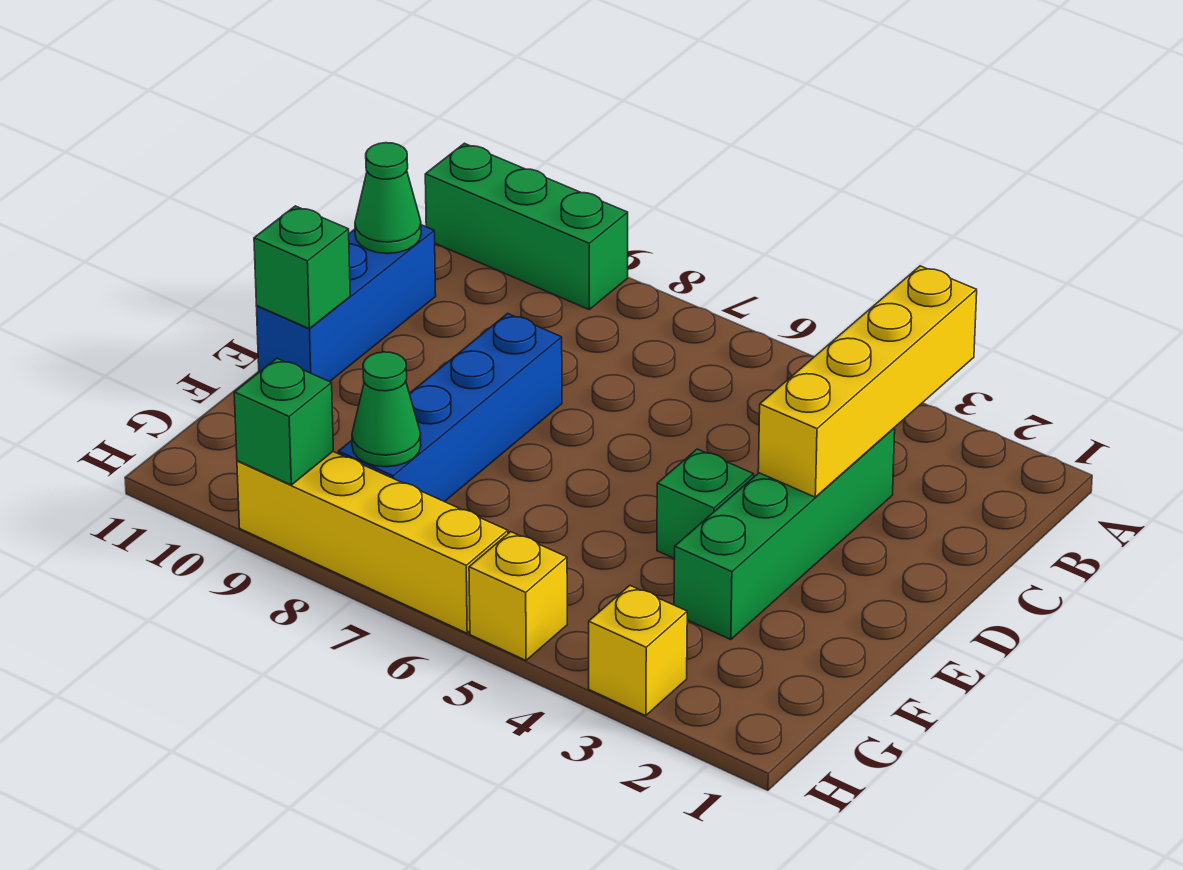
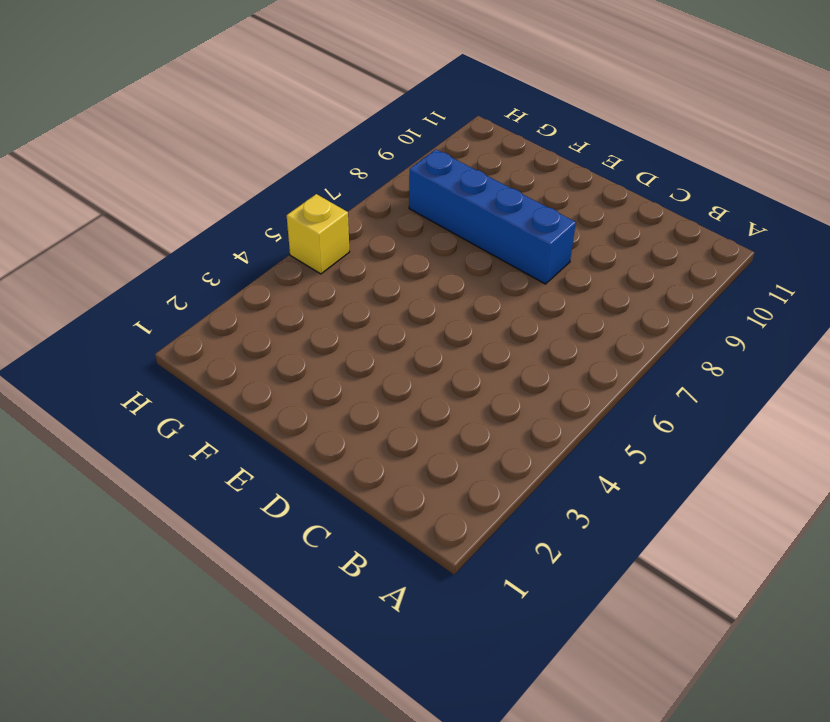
none -> green brick A9:A11 level 1
none -> green brick C3:F3 level 1
none -> blue brick C11:E11 level 1

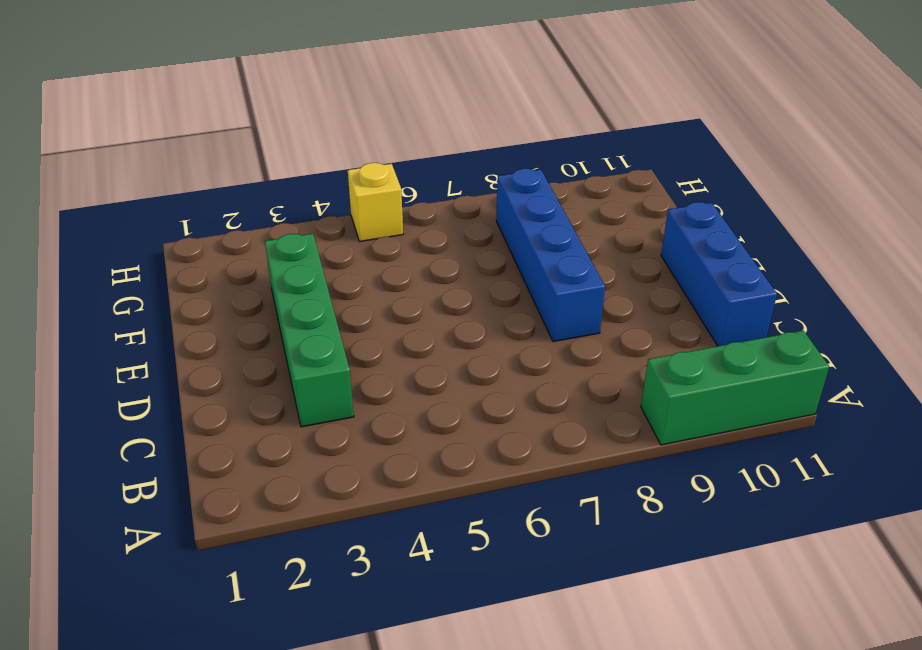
none -> green brick E4 level 1
none -> yellow brick H3 level 1
none -> yellow brick H6:H9 level 1

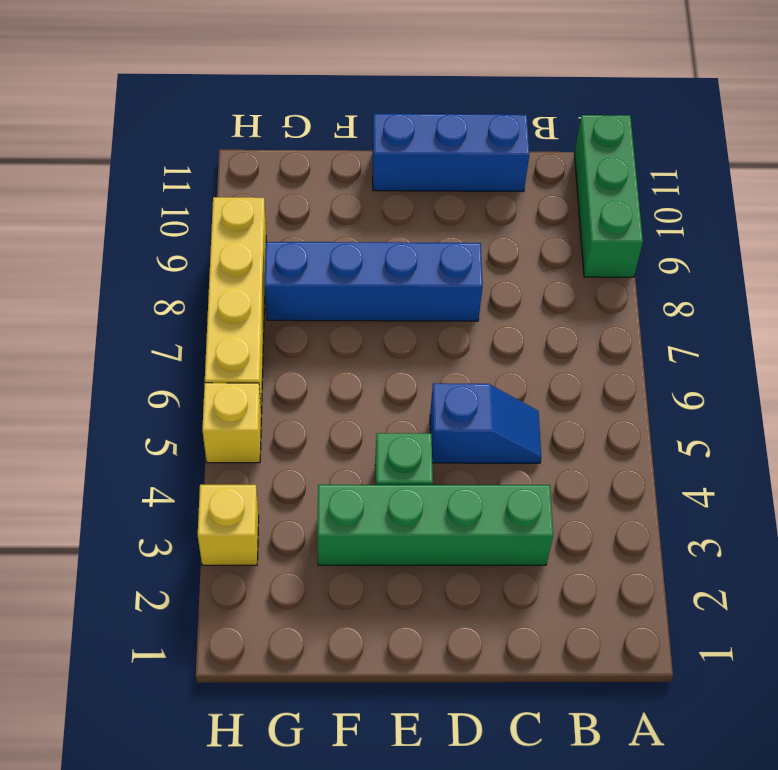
blue slope C5:D5 level 1 top D -> none
none -> yellow brick A3:D3 level 2
none -> green cone C11 level 2
none -> green brick E11 level 2

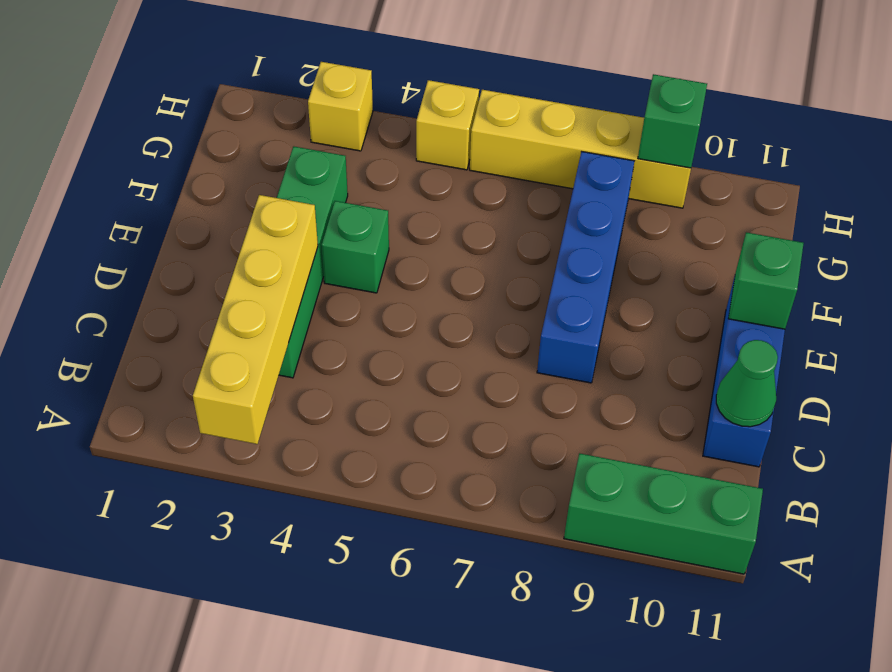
none -> green cone G8 level 2

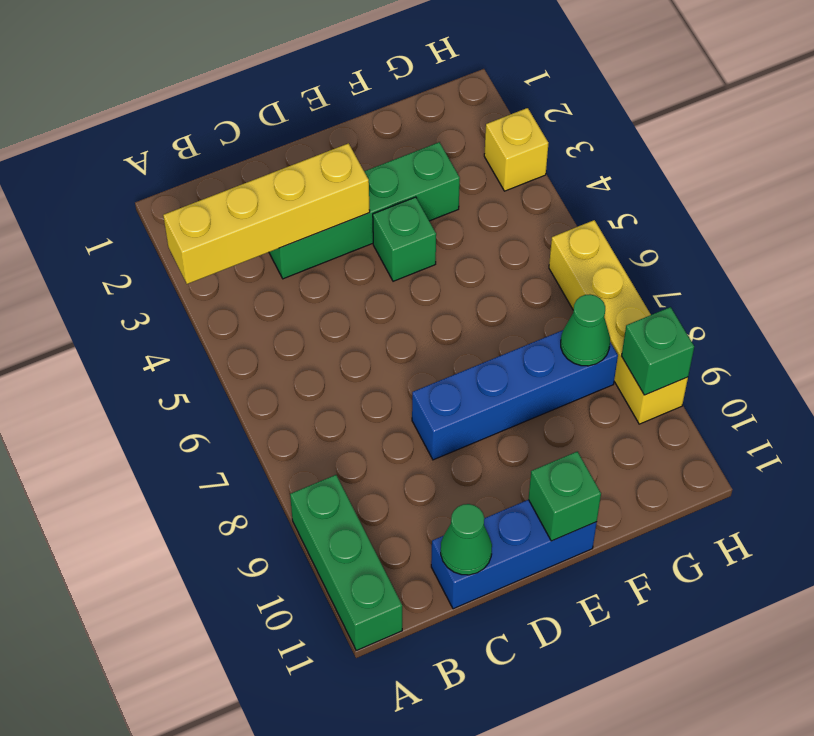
none -> yellow brick H5 level 1

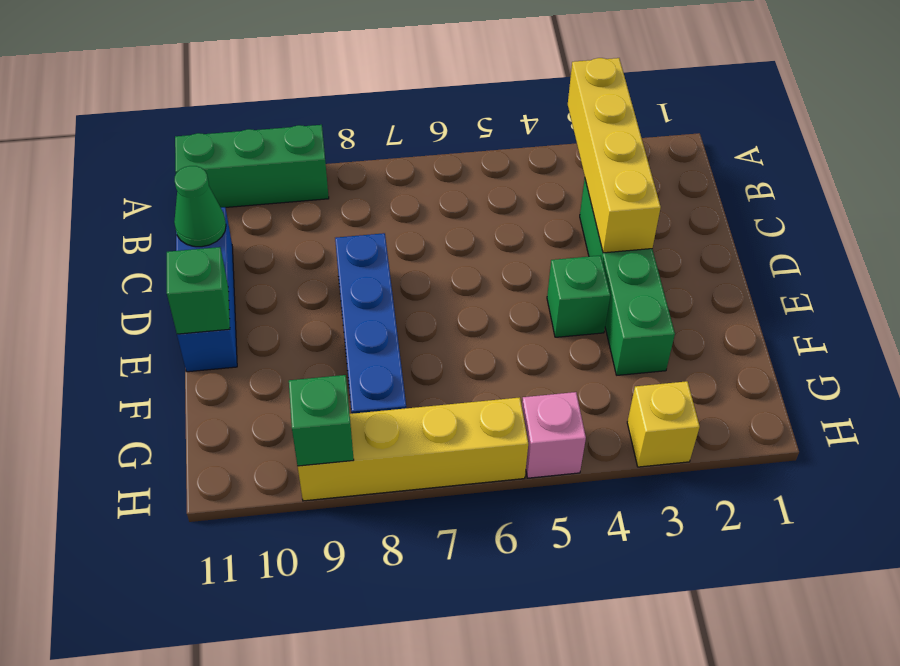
pink brick H5 level 1 -> yellow brick H5 level 1
none -> green cone G8 level 2

